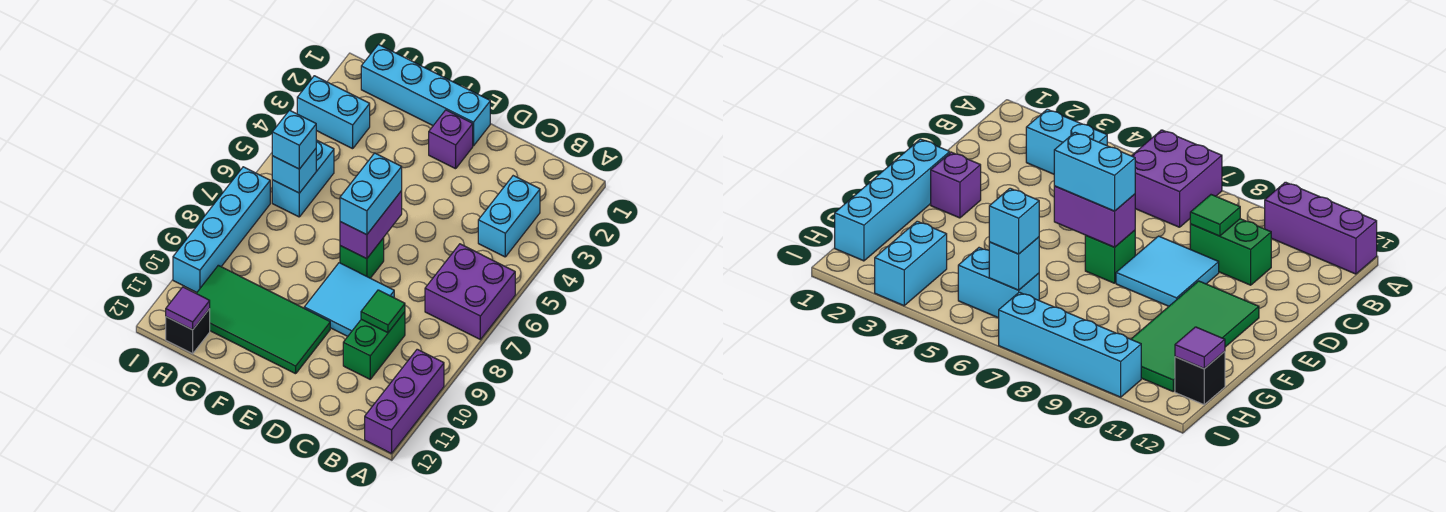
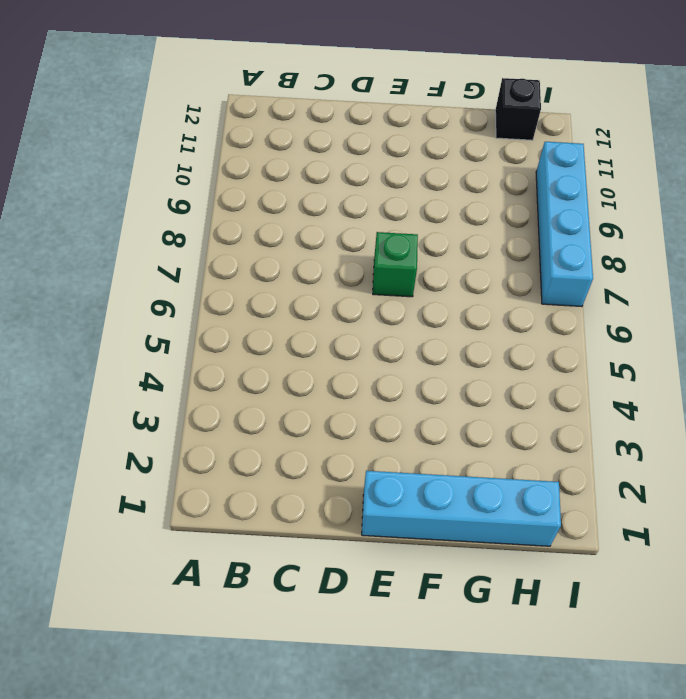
none -> purple brick A6:B7 level 1
none -> purple brick A10:A12 level 1
none -> cyan brick B3:B4 level 1

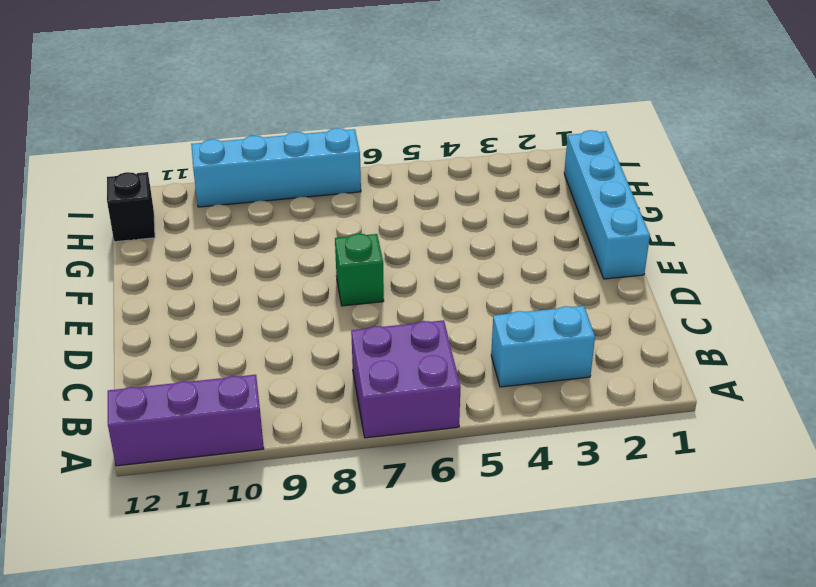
none -> green brick C9:C10 level 1
none -> cyan tile D8:E9 level 1
none -> purple brick E2 level 1

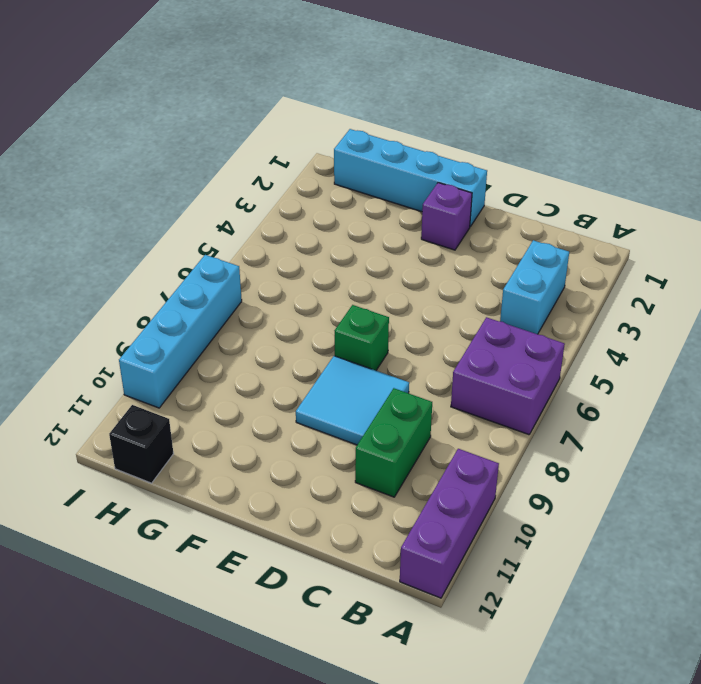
none -> green tile E10:H11 level 1
none -> cyan brick H3:I3 level 1
none -> cyan brick H5:H6 level 1

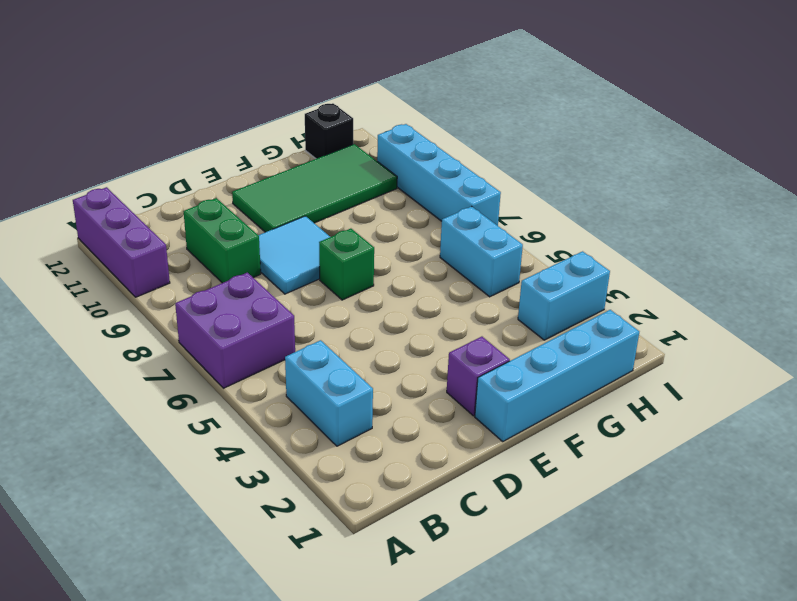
none -> green tile C9 level 2
none -> purple brick E6:E7 level 2
none -> cyan brick H6 level 2

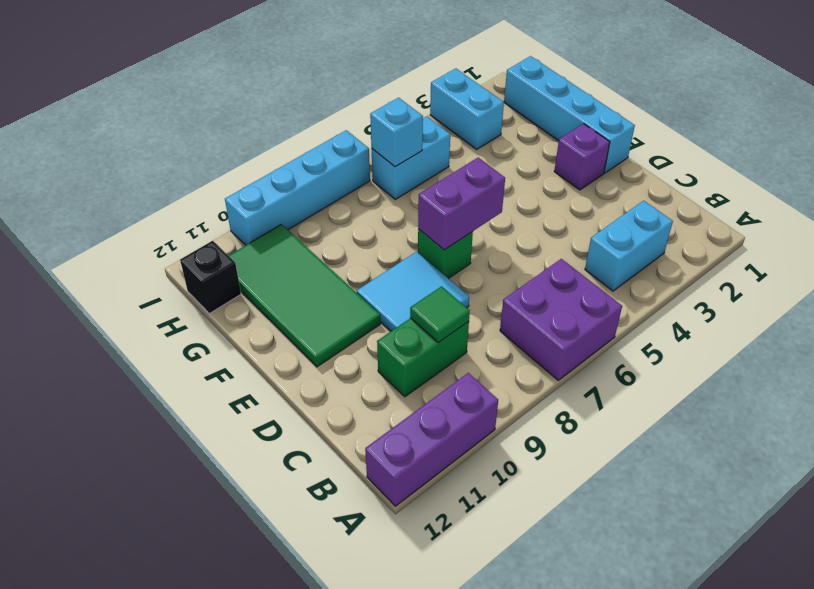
none -> purple tile H12 level 2
none -> cyan brick E6:E7 level 3
none -> cyan brick H6 level 3

